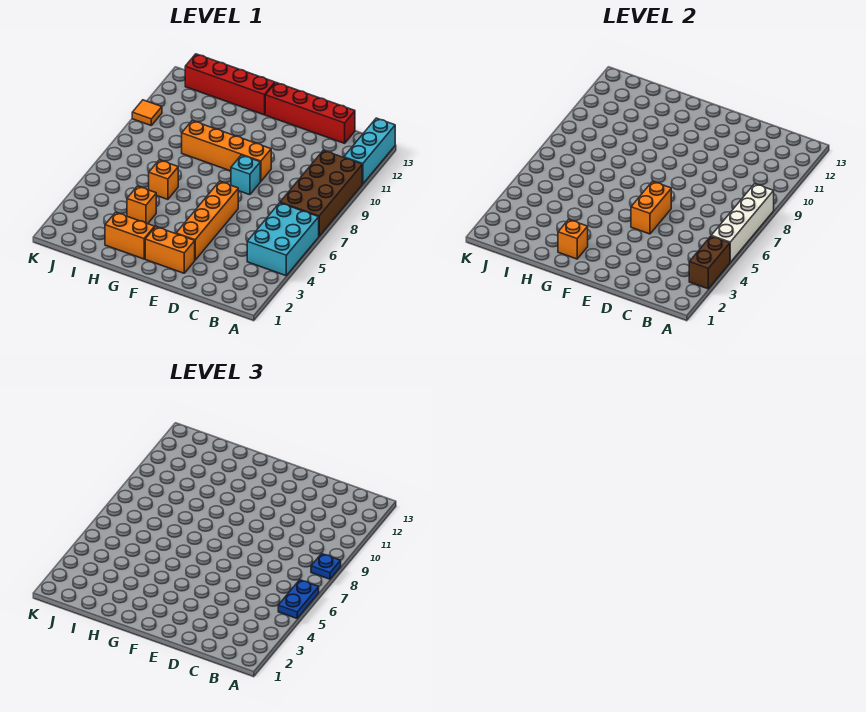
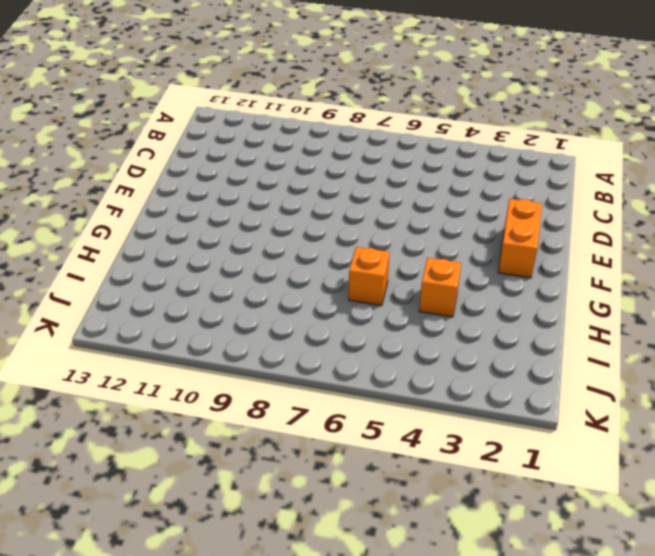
none -> cyan brick A4:B6 level 1
none -> brown brick A7:B10 level 1
none -> cyan brick A11:A13 level 1

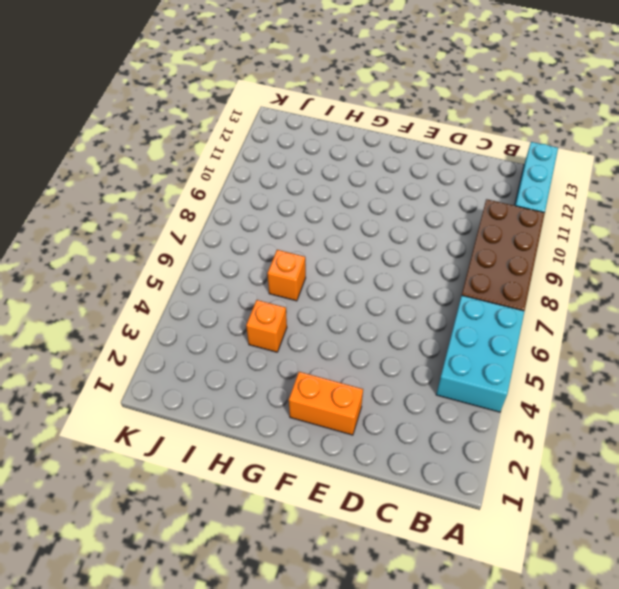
none -> red brick C13:F13 level 1
none -> orange brick E3:E6 level 1
none -> cyan brick E8 level 1

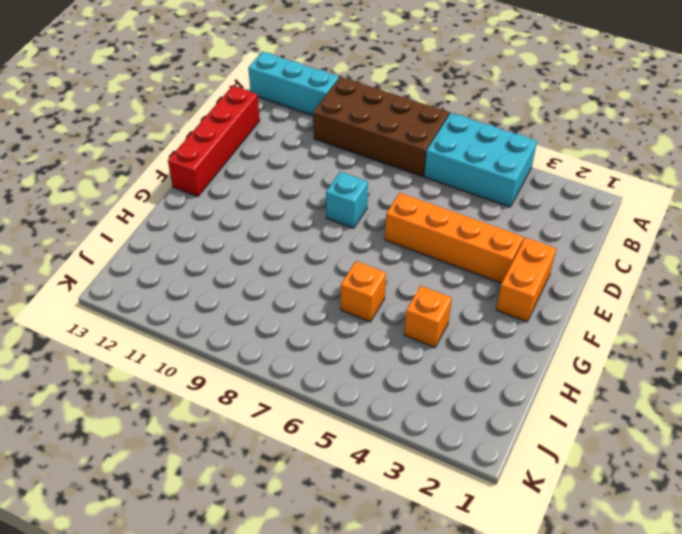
none -> orange brick E9:H9 level 1
none -> orange brick G2:H2 level 1
none -> red brick G13:J13 level 1

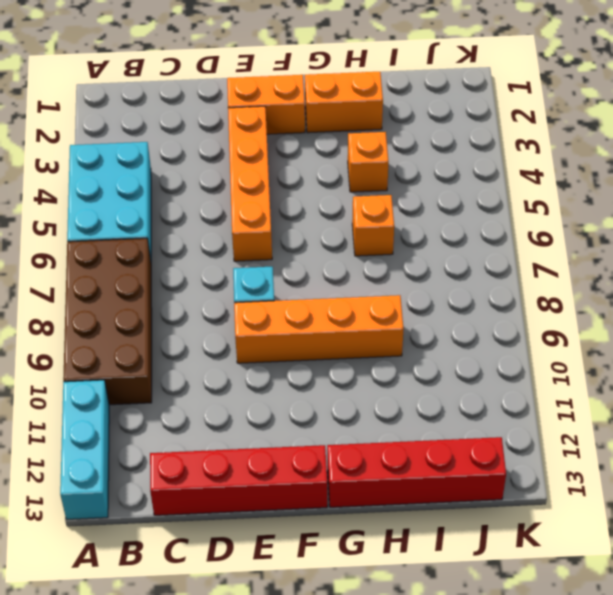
none -> orange tile K10 level 1
none -> brown brick A3:A4 level 2
none -> white brick A5:A8 level 2

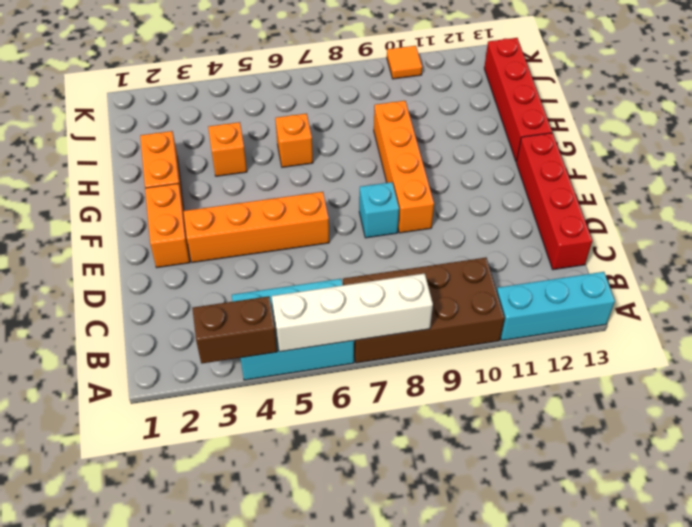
none -> orange brick E5:E6 level 2
none -> orange brick G2 level 2
none -> blue plate A5:A6 level 3

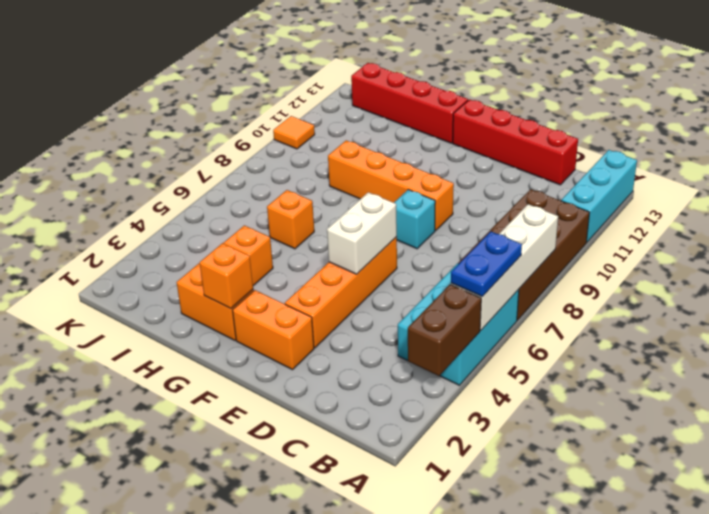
white brick E5:E6 level 2 -> orange brick E5:E6 level 2
none -> blue plate A8 level 3

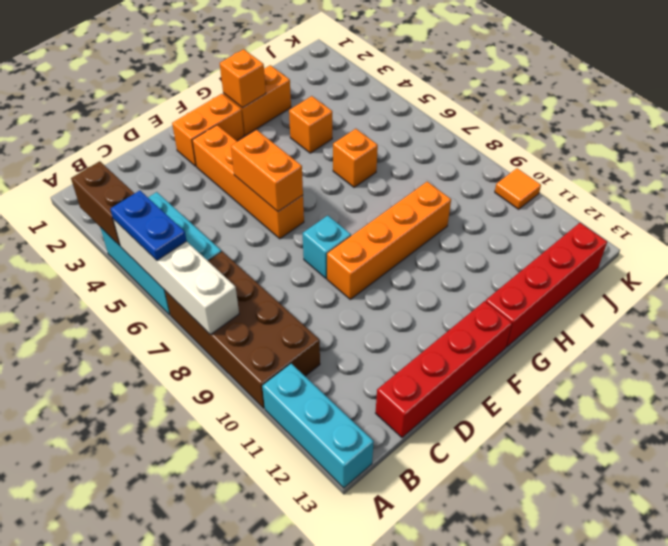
none -> blue plate A8 level 3

